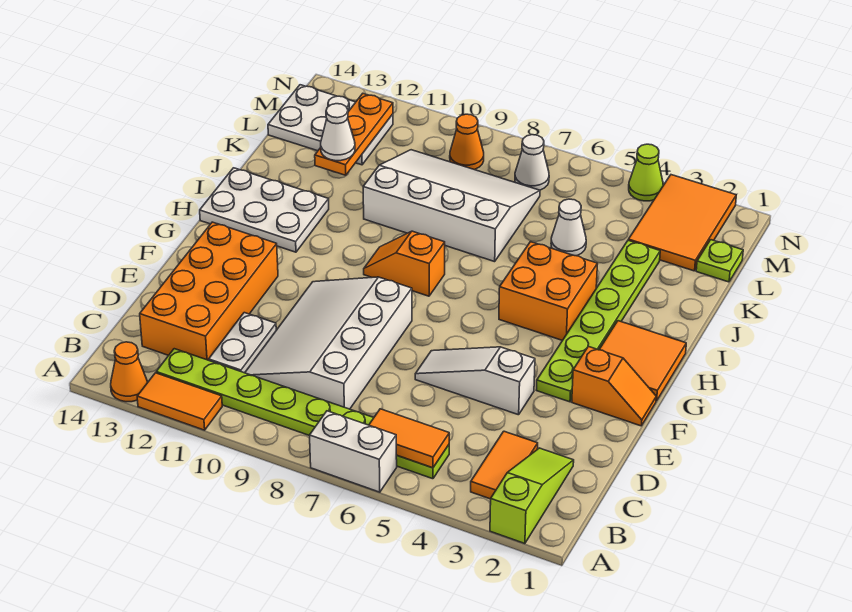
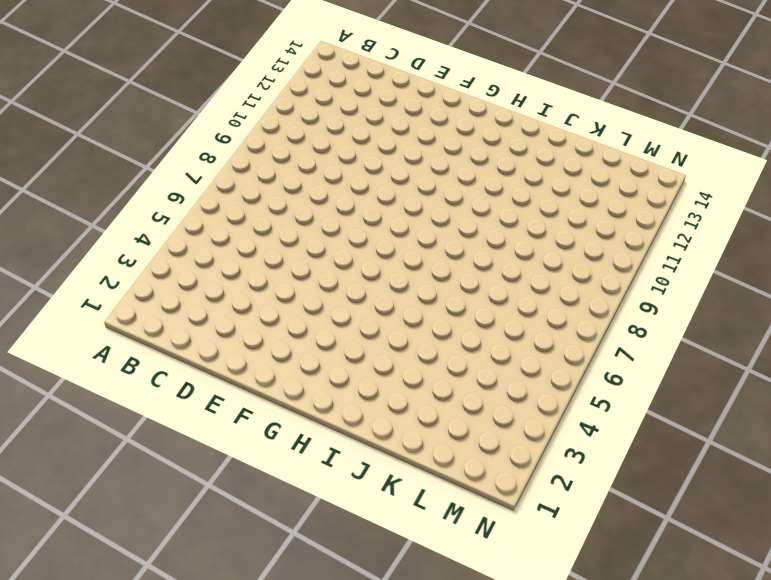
none -> lime slope A2:C2 level 1 top A
none -> white brick A6:A7 level 1
none -> orange tile A11:A12 level 1

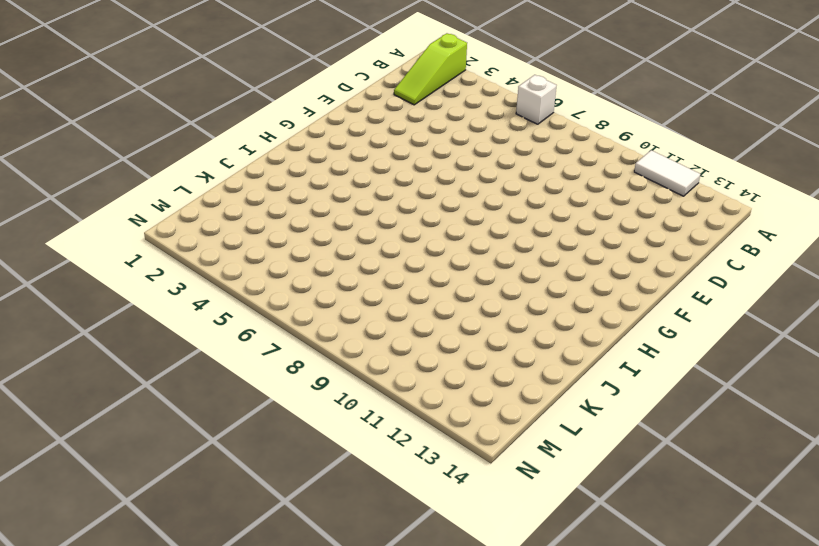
white brick A6 level 1 -> white brick A6:A7 level 1
white tile A11:A12 level 1 -> orange tile A11:A12 level 1
none -> orange cone A13 level 1
none -> orange tile B3:C3 level 1
none -> lime plate B5:B12 level 1

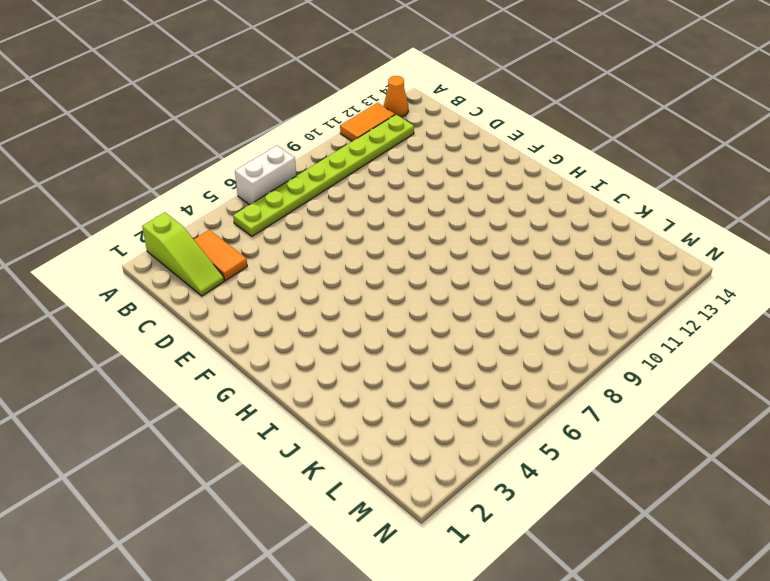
none -> white slope C8:F10 level 1 top 8
none -> white plate C11:D11 level 1
none -> orange brick C12:F13 level 1

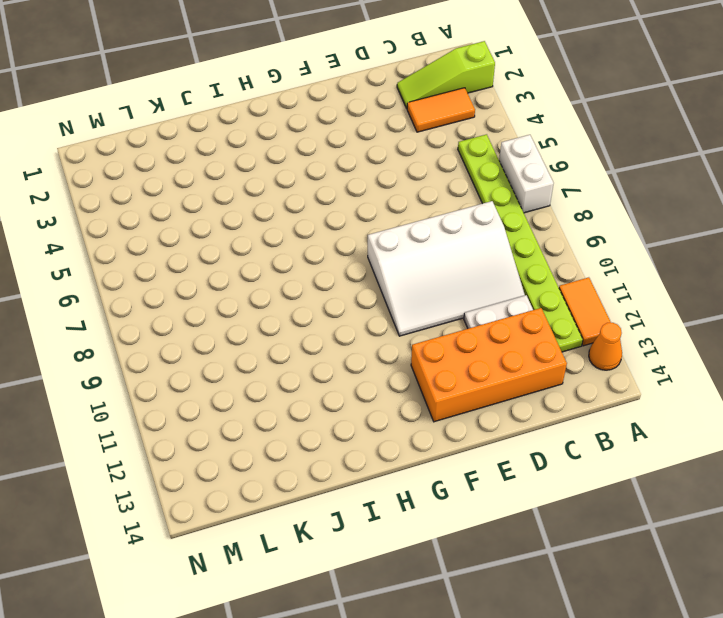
none -> white slope E4:E6 level 1 top 4
none -> orange slope F1:F2 level 1 top 2
none -> lime plate F3:K3 level 1

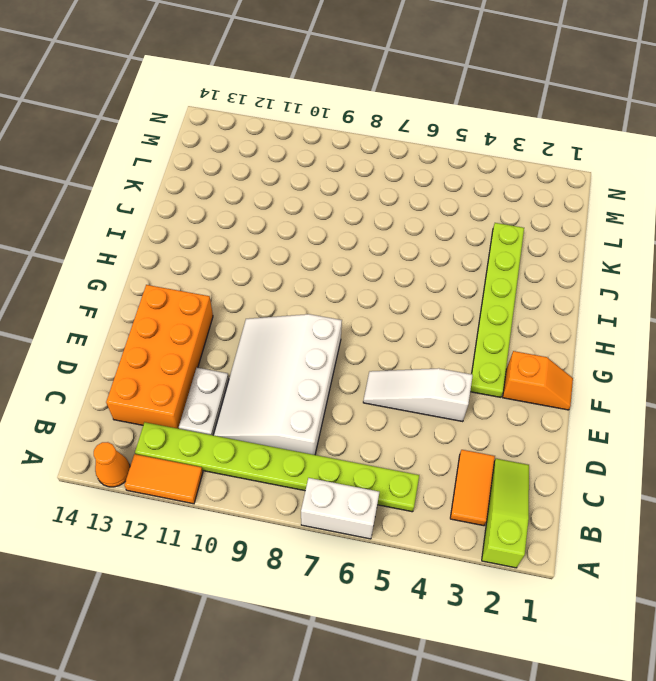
none -> orange tile G1:H2 level 1
none -> orange brick H4:I5 level 1
none -> orange slope H8:H9 level 1 top 8

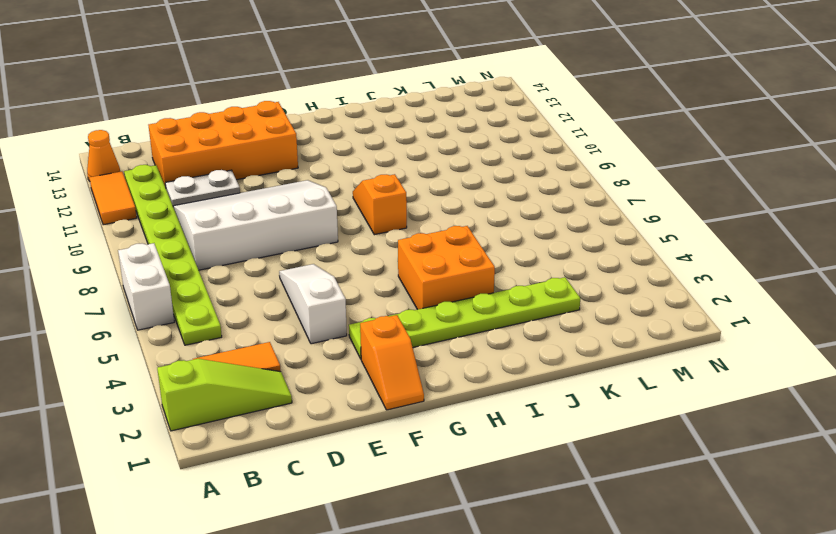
none -> orange tile G1:H2 level 1
none -> white plate H12:I14 level 1
none -> white slope J7:L10 level 1 top J

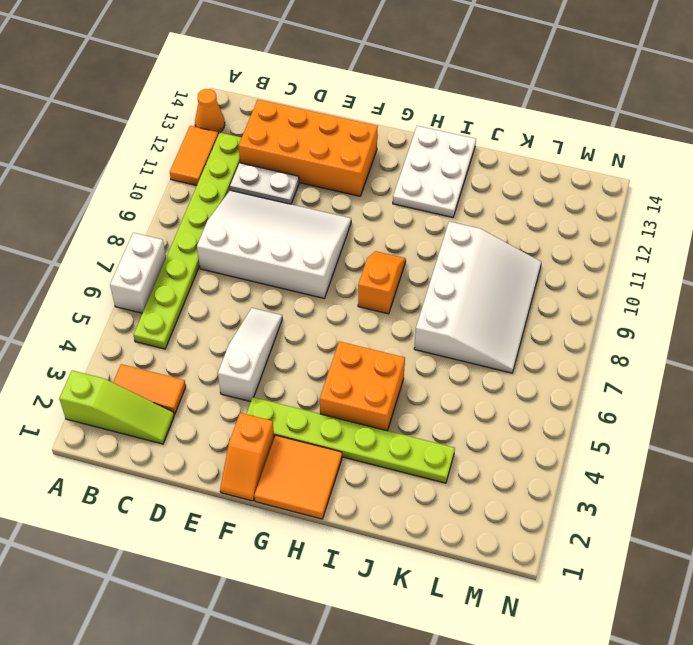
none -> white cone K5 level 1
none -> lime plate L1 level 1
none -> orange tile L2:N3 level 1

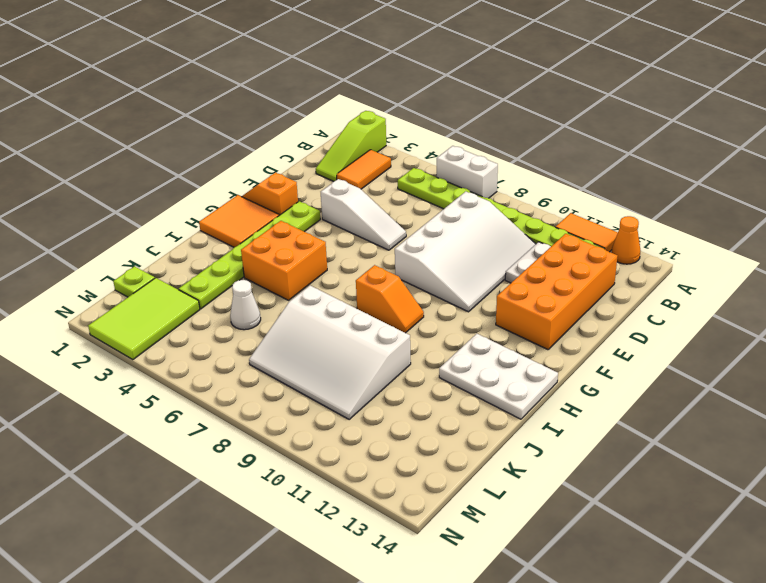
lime tile L2:N3 level 1 -> orange tile L2:N3 level 1
none -> white plate L12:M14 level 1
none -> white cone M7 level 1
none -> orange cone M9 level 1

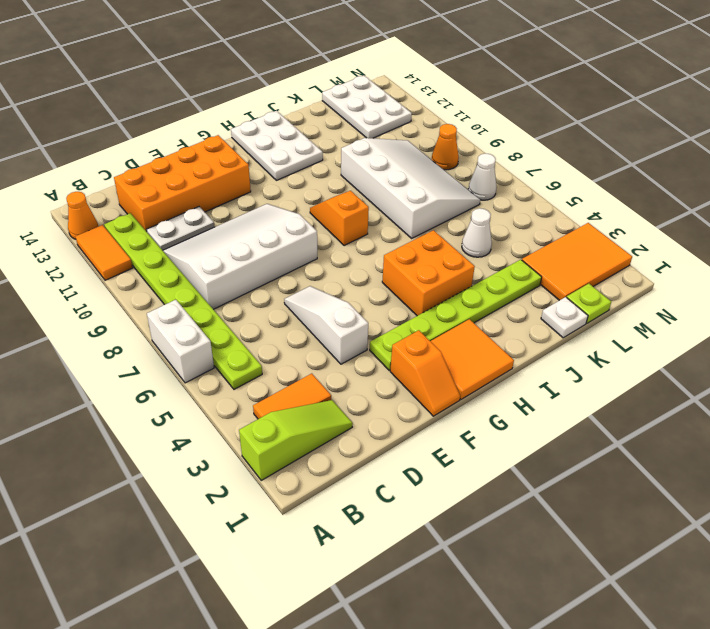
white plate K1 level 1 -> none
none -> lime cone N4 level 1
none -> orange tile B5:B6 level 2
none -> orange plate K12:M12 level 2

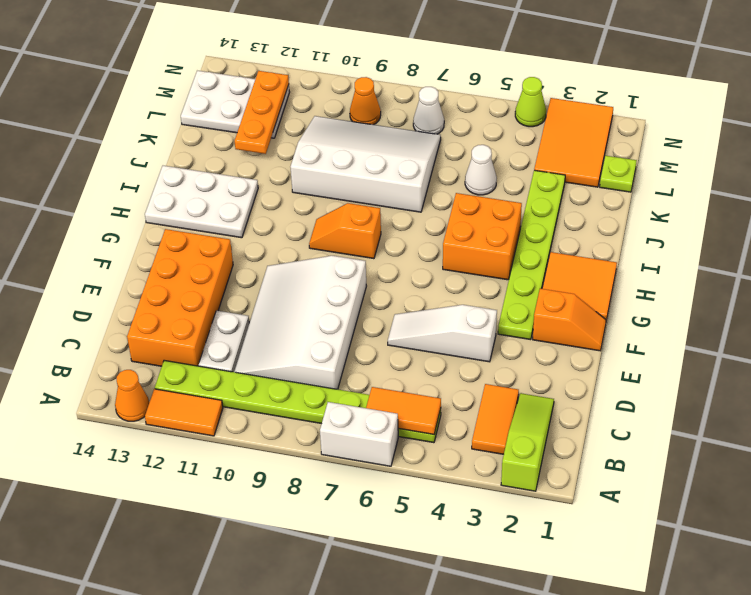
none -> white cone K12 level 3

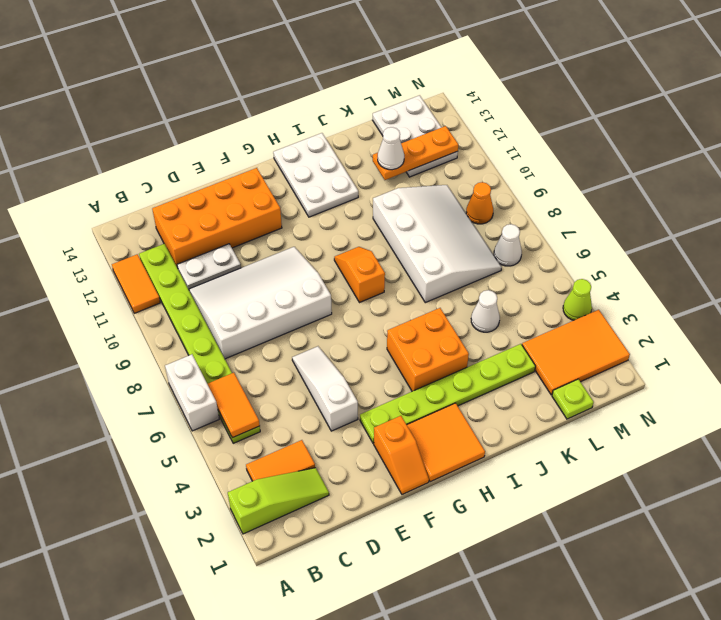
none -> orange cone A13 level 1

